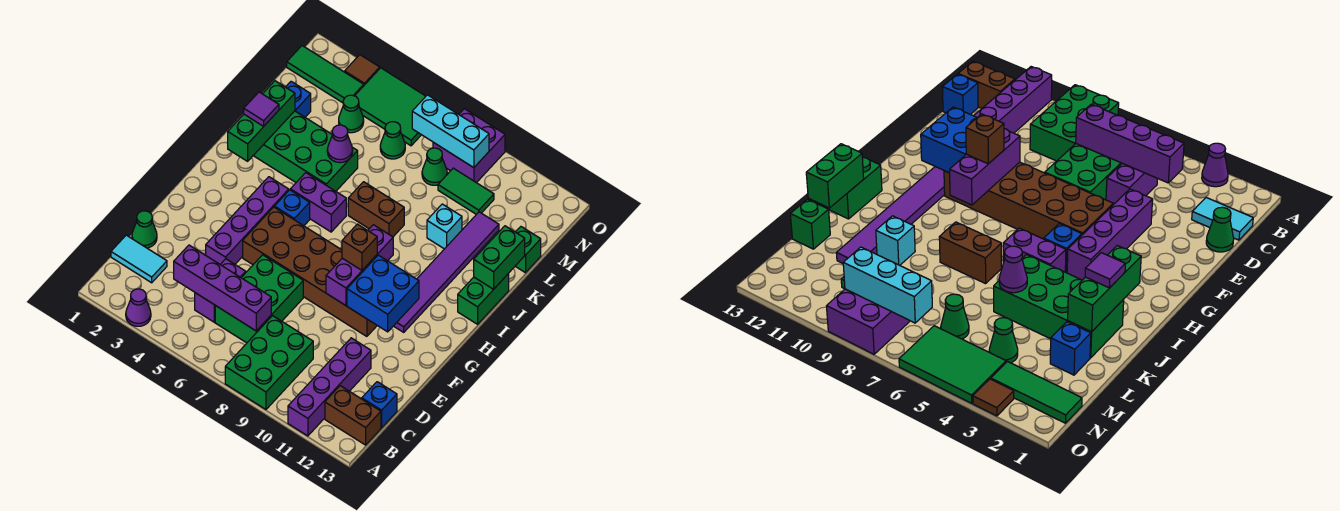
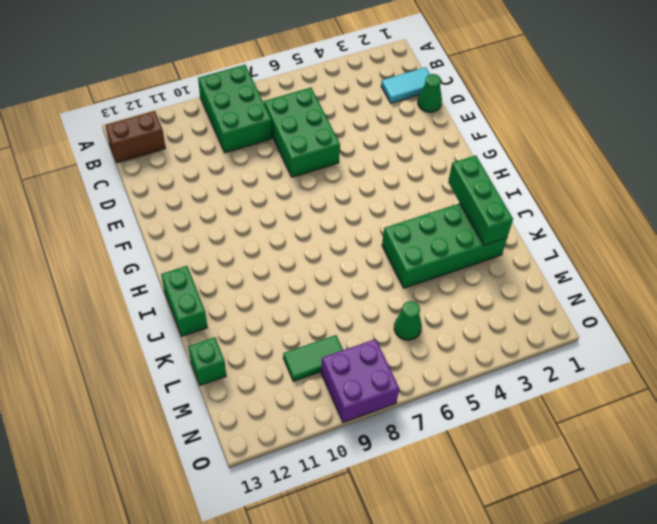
none -> purple cone A3 level 1
none -> purple brick A11:D11 level 1
none -> purple brick C5:D5 level 1
none -> blue brick C13 level 1

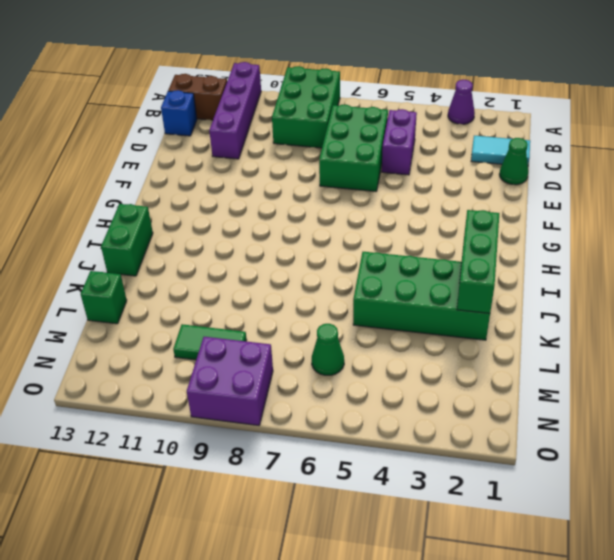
none -> purple brick E4:H4 level 1
none -> brown brick F5:G10 level 1
none -> purple tile G11:L11 level 1
none -> blue brick H5 level 1

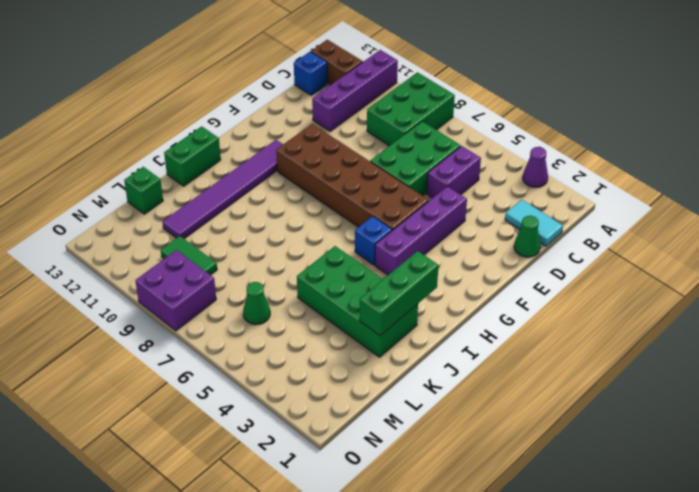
none -> purple brick I5:I6 level 1
none -> brown brick J7:J8 level 1
none -> cyan brick K10 level 1
none -> blue brick L2 level 1

